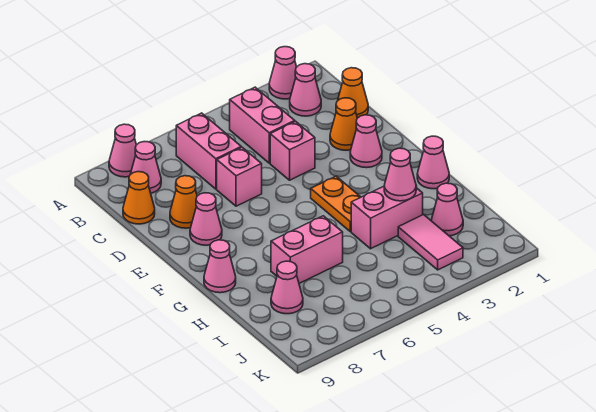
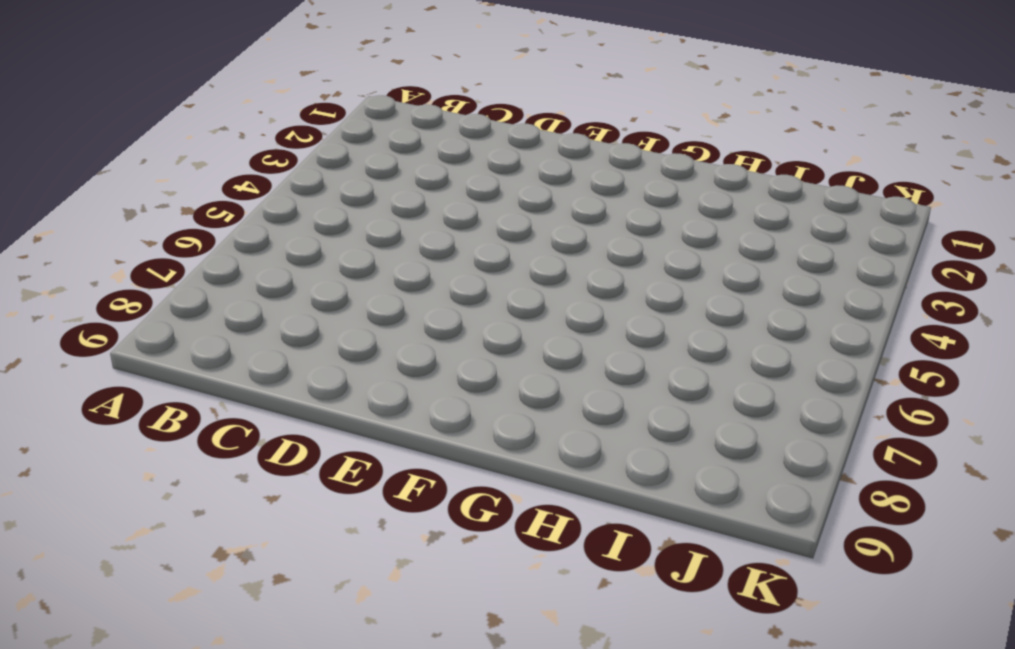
none -> pink cone A2 level 1
none -> pink cone A8 level 1
none -> pink cone B2 level 1

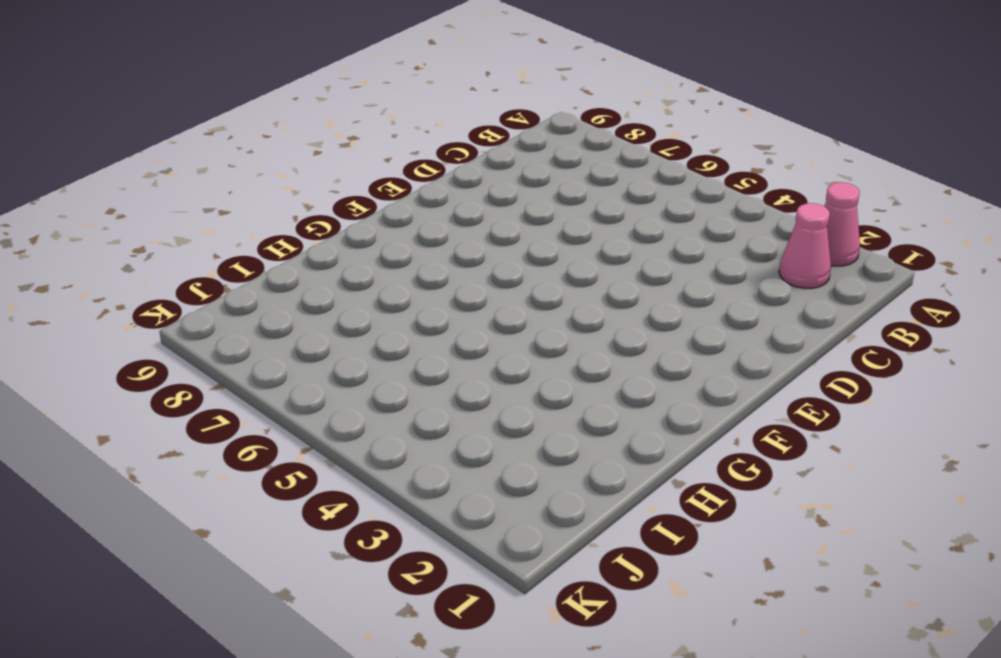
none -> pink cone A8 level 1
none -> pink brick B4:C4 level 1
none -> pink brick B6:C6 level 1

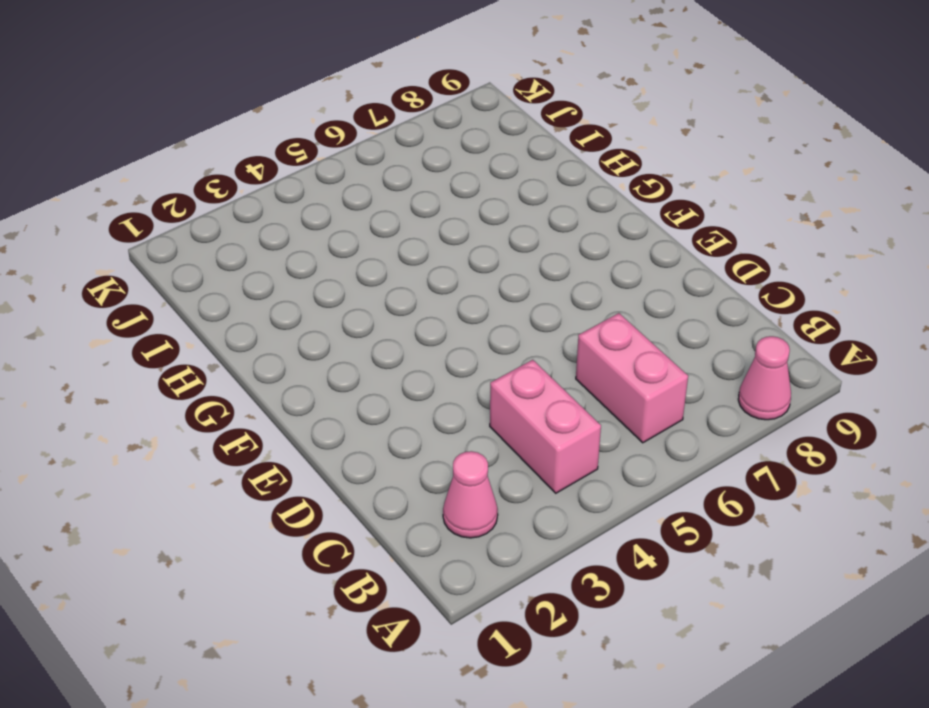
none -> pink cone A2 level 1
none -> pink cone B8 level 1
none -> orange cone C1 level 1

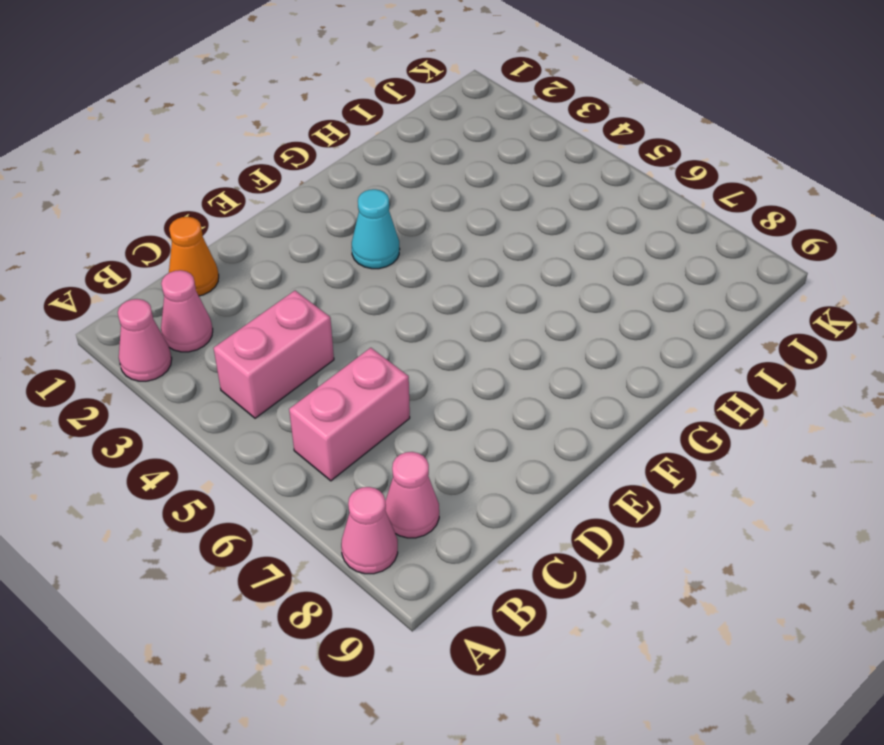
cyan cone F3 level 1 -> none
none -> orange cone C9 level 1
none -> orange cone D2 level 1
none -> pink brick D4 level 1

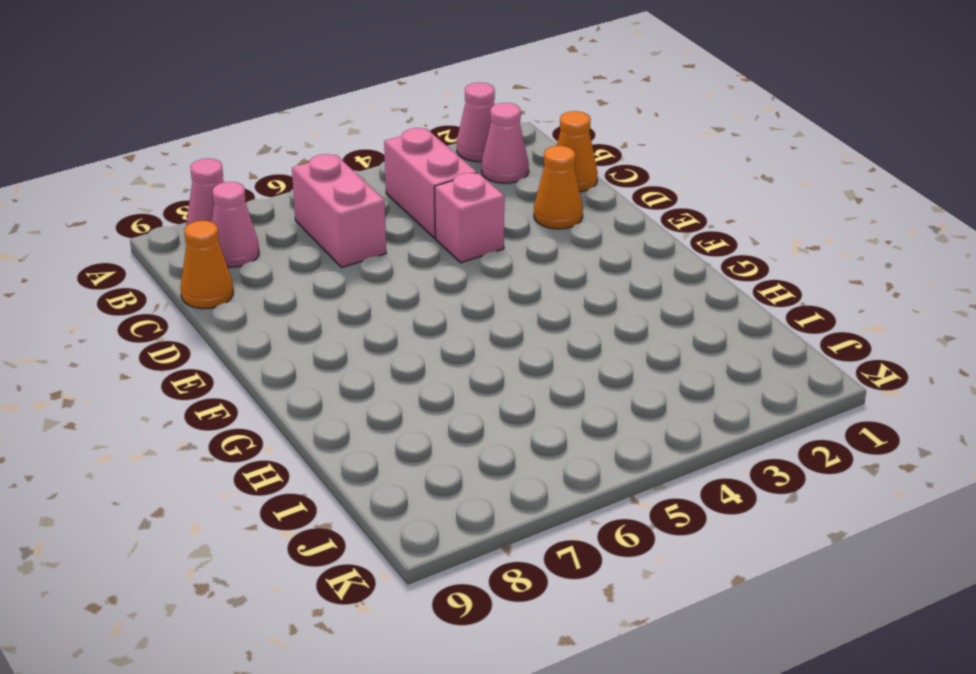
none -> pink brick D6 level 1
none -> orange cone D8 level 1
none -> pink cone E2 level 1

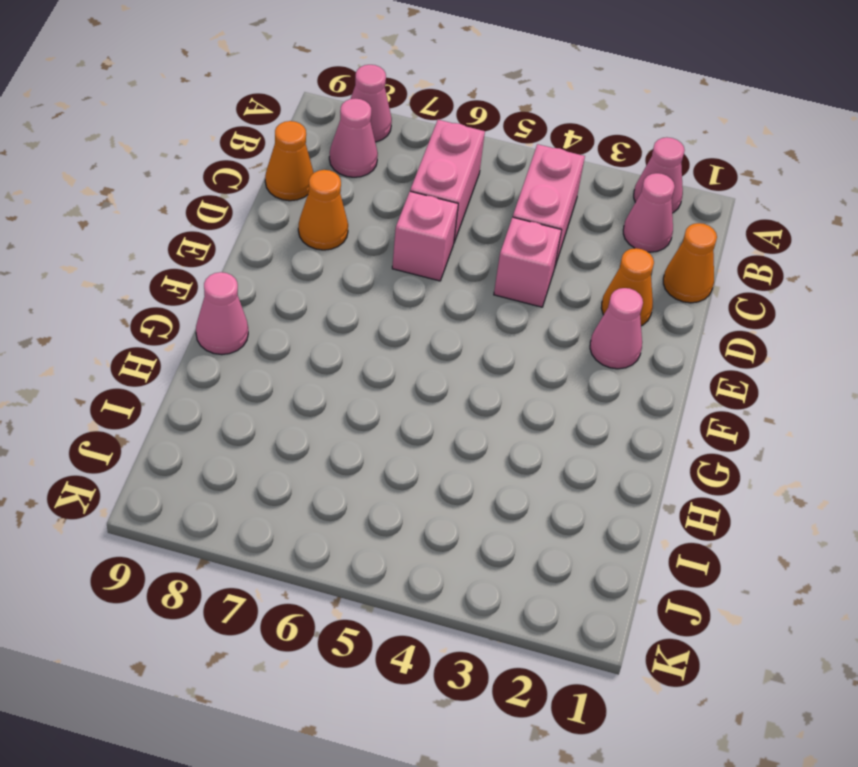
none -> pink cone E8 level 1
none -> orange plate F4:G4 level 1
none -> pink cone G1 level 1

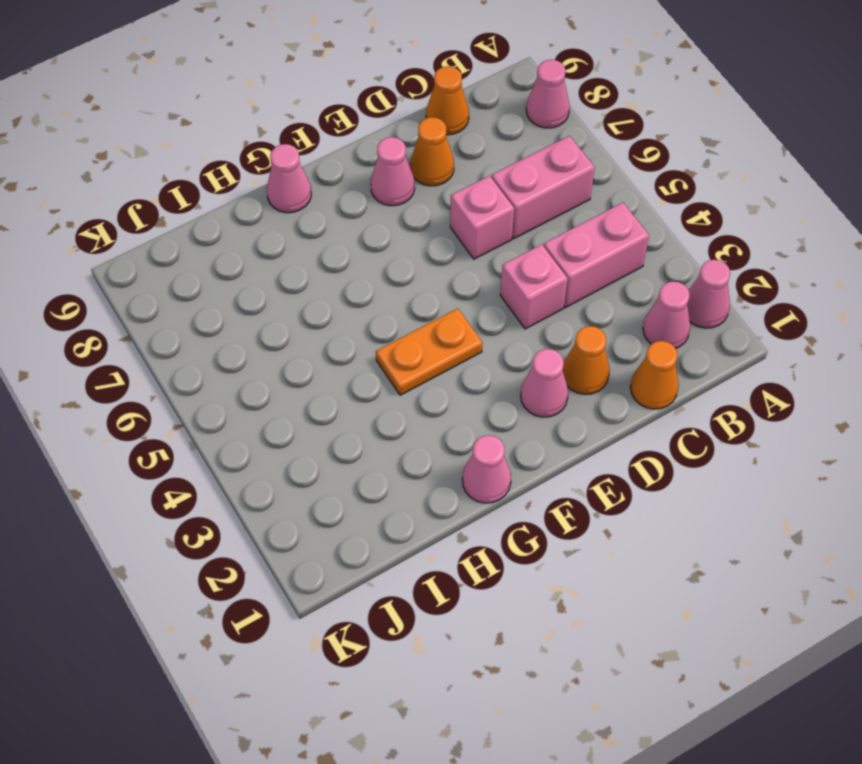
none -> pink cone B8 level 1
none -> pink brick H3:H4 level 1
none -> pink brick H6:H7 level 1

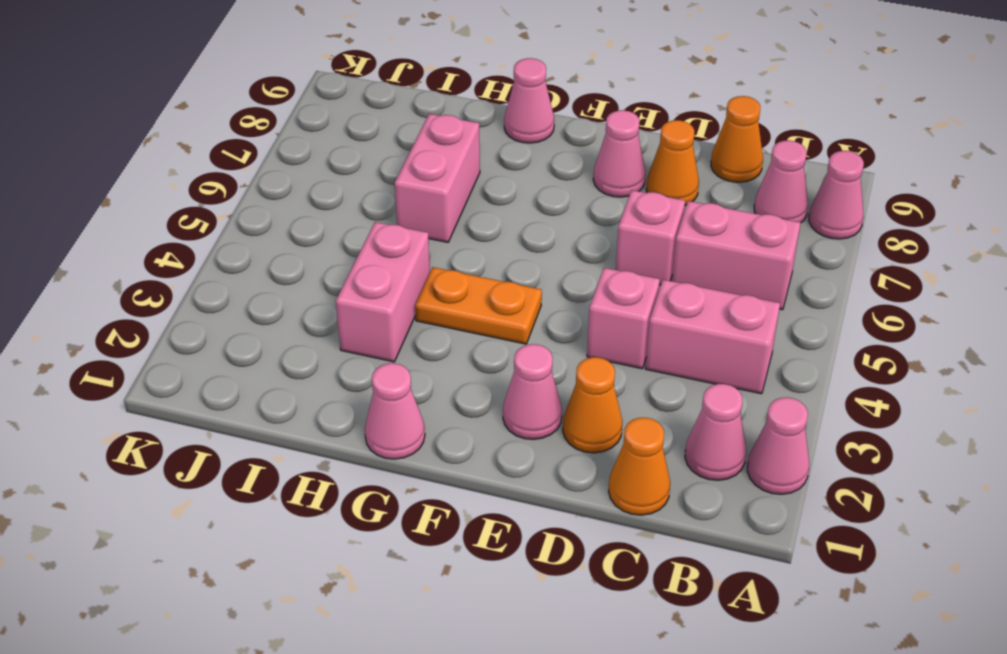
none -> pink cone I2 level 1
none -> pink tile I3:J3 level 1
none -> pink cone I8 level 1

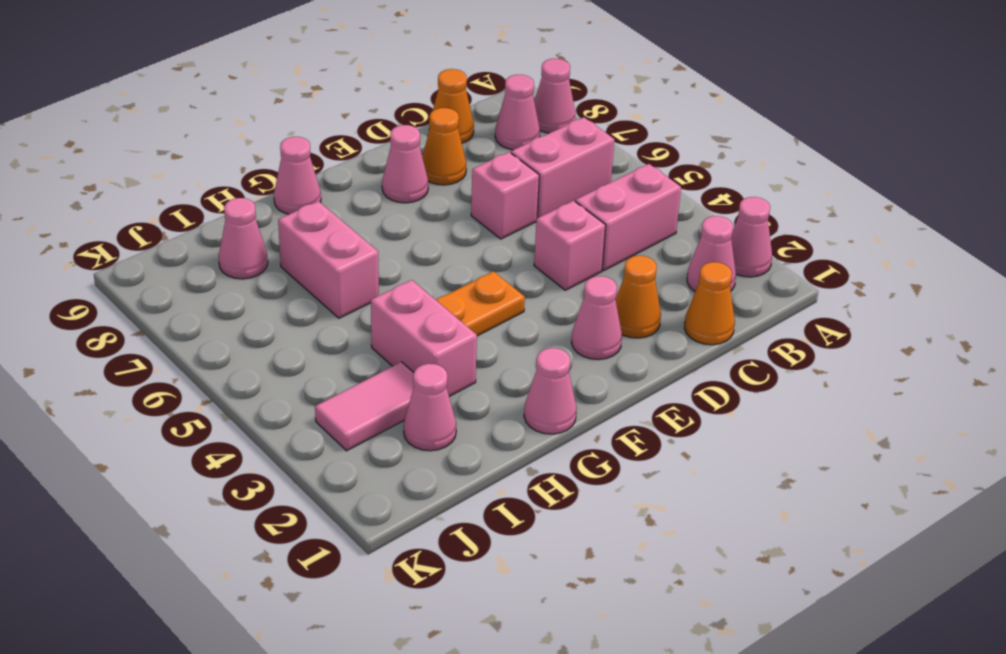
none -> pink cone H3 level 2

